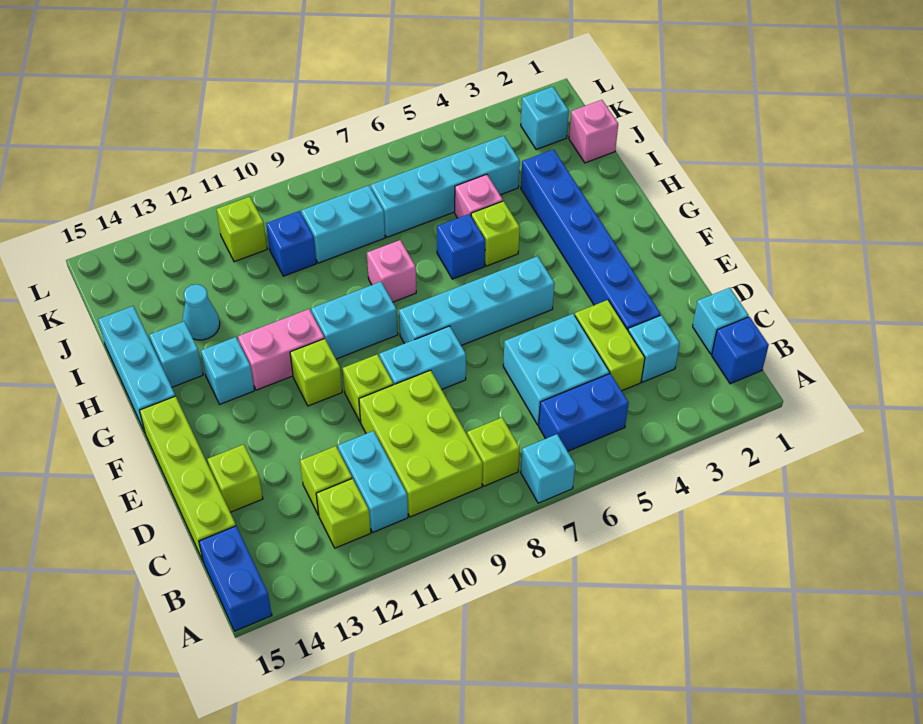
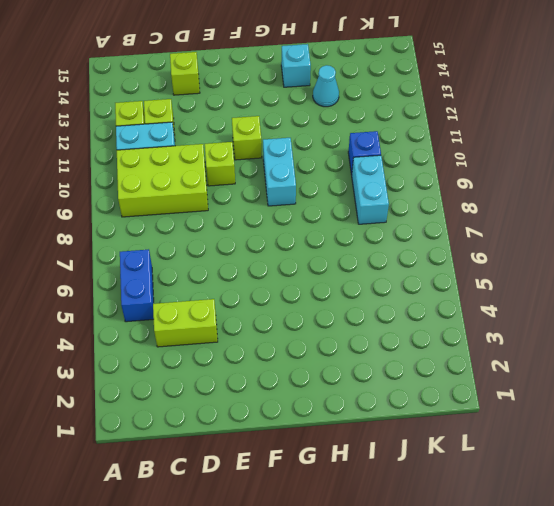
none -> cyan brick A7 level 1
none -> blue brick A15:B15 level 1
none -> blue brick B1 level 1
none -> lime brick B8 level 1

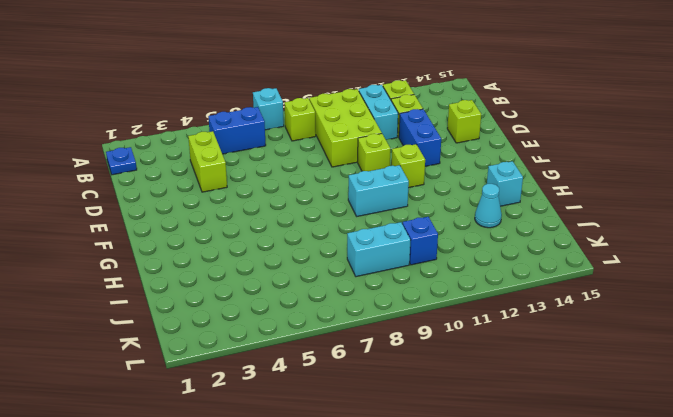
blue plate B1 level 1 -> blue brick B1 level 1
blue brick D12:E12 level 1 -> blue brick A15:B15 level 1
none -> cyan brick C1 level 1
none -> cyan brick C3 level 1
none -> cyan brick C5:D6 level 1
none -> lime brick C15:F15 level 1

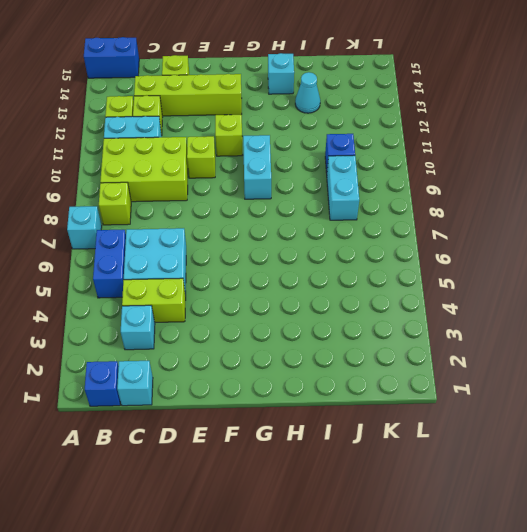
lime brick C13:F13 level 1 -> lime brick C15:F15 level 1
none -> blue brick D3:I3 level 1
none -> cyan brick E8:E9 level 1
none -> cyan brick F5:F8 level 1
none -> pink brick G11:G12 level 1

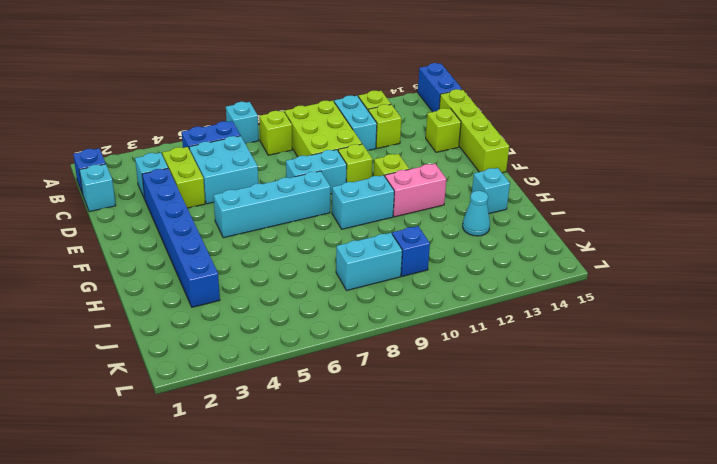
none -> cyan brick G13 level 1
none -> cyan brick G15:I15 level 1
none -> lime brick H5 level 1
none -> blue brick H6 level 1

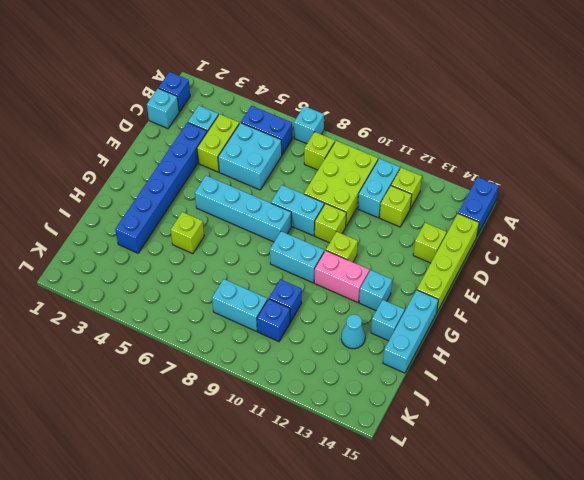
blue brick I10 level 1 -> blue brick H6 level 1
none -> pink brick H8 level 1
none -> pink brick I5 level 1
none -> pink brick J1 level 1
none -> cyan brick J4:J7 level 1

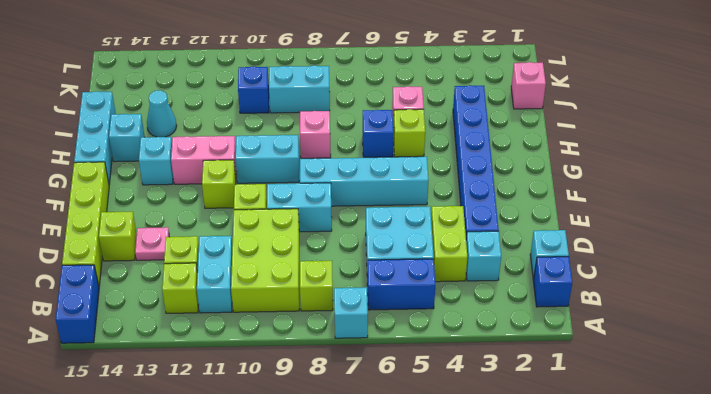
pink plate D13 level 1 -> none
none -> cyan brick J4:J7 level 1
none -> cyan brick K2 level 1
none -> lime brick K11 level 1

